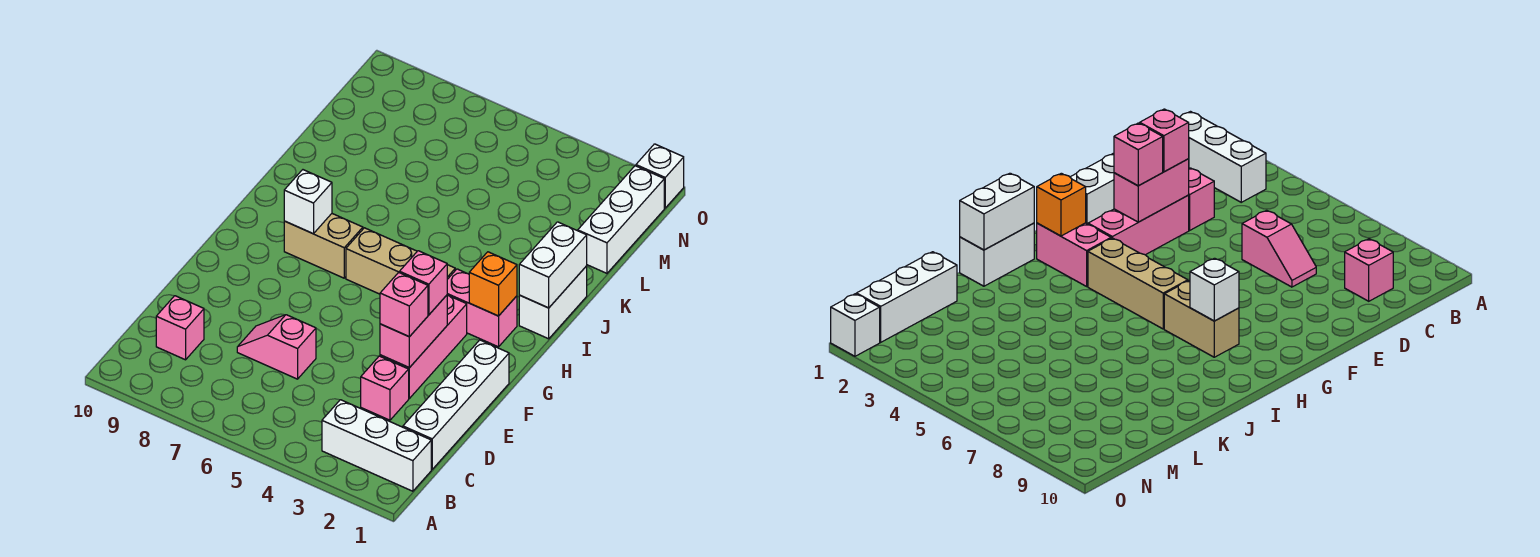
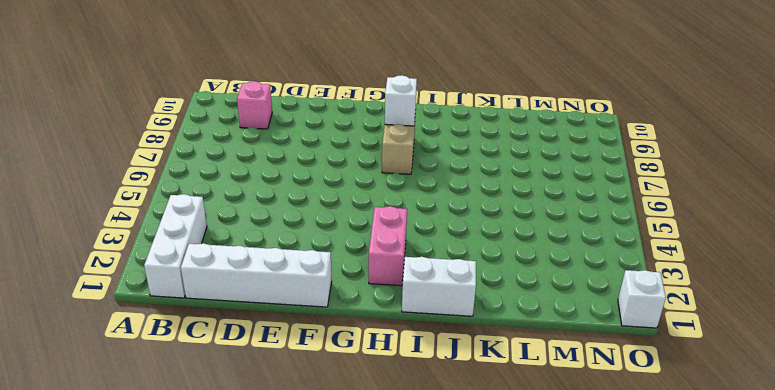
none -> pink brick D3 level 1
none -> pink slope D6:D7 level 1 top 6
none -> pink brick E3:G3 level 1

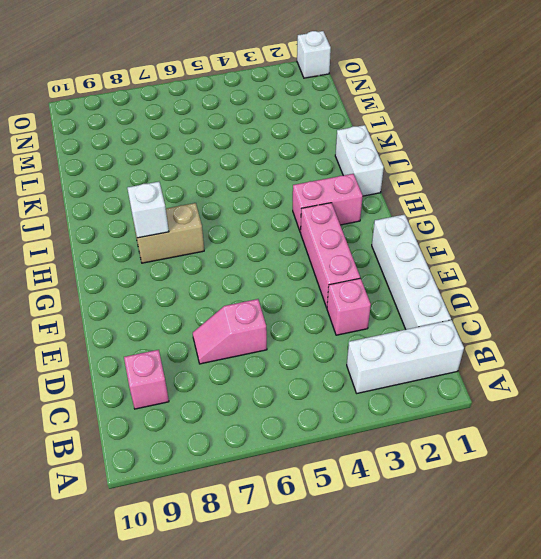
none -> tan brick H4:H6 level 1
none -> white brick L1:N1 level 1
none -> pink brick E3:F3 level 2

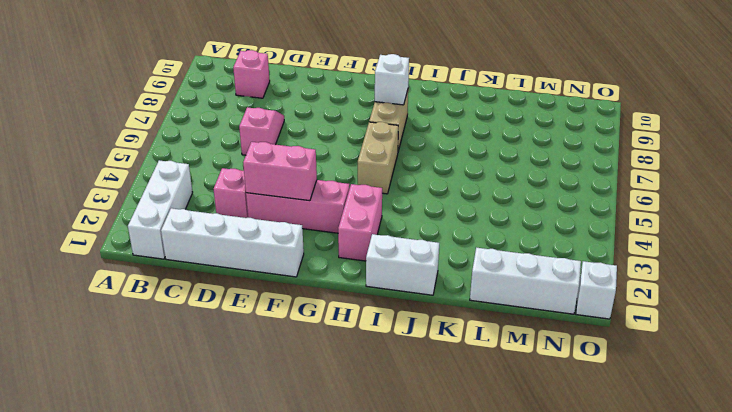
tan brick H5:H6 level 1 -> tan brick H4:H6 level 1
none -> orange brick H2 level 2
none -> white brick I1:J1 level 2
none -> pink brick E3 level 3

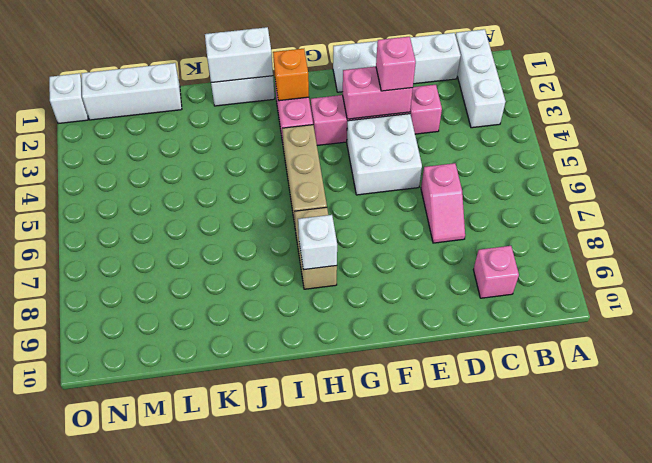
white brick E4:F5 level 1 -> none
none -> pink brick F3 level 3

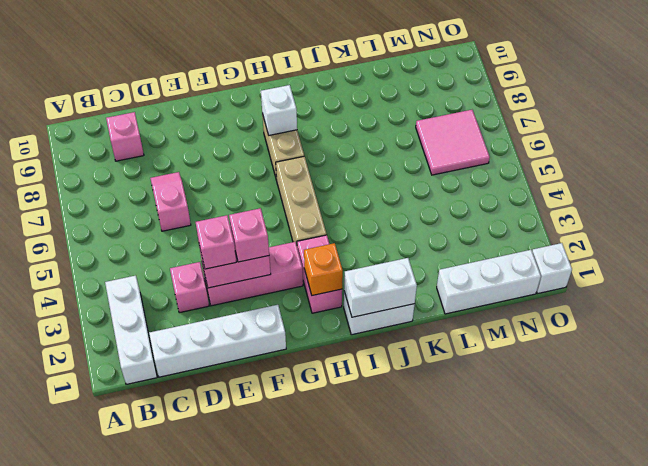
pink tile M6:N7 level 1 -> none

